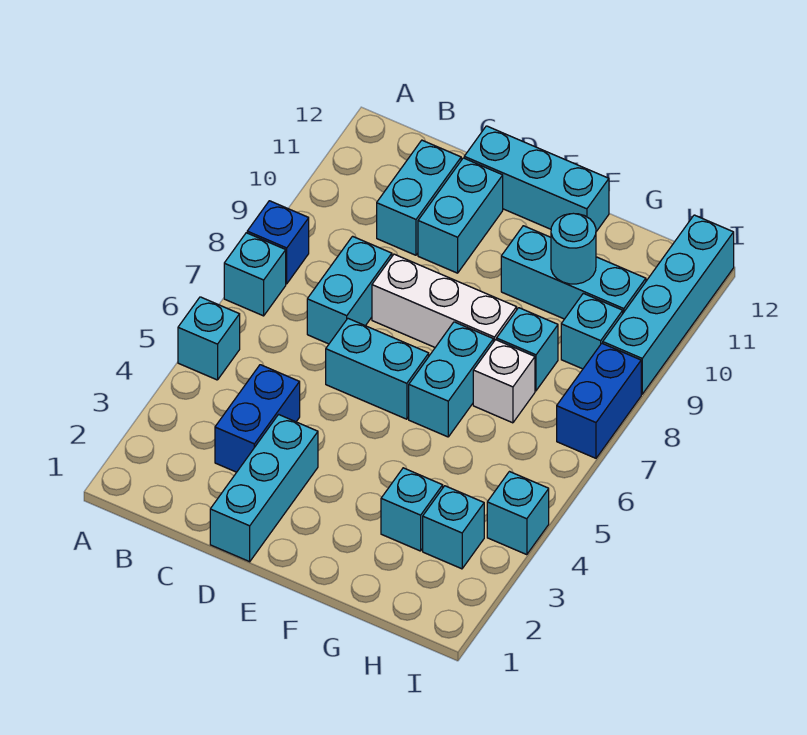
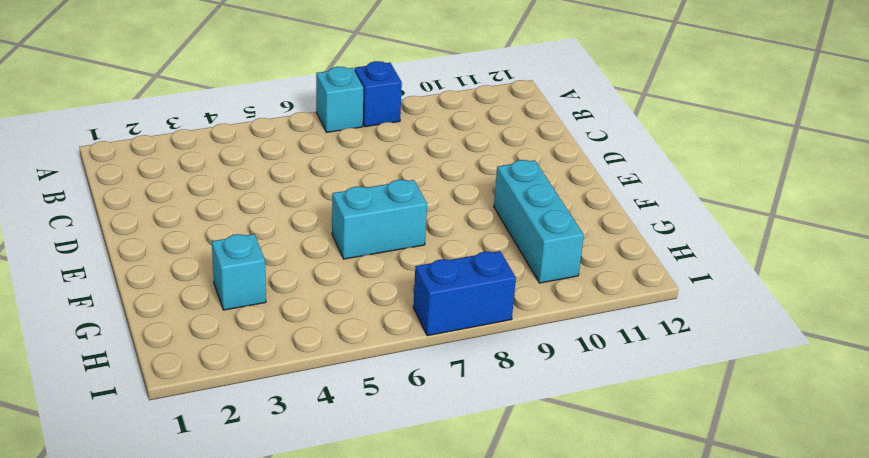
none -> cyan brick A5 level 1
none -> blue brick C3:C4 level 1
none -> cyan brick C7:C8 level 1

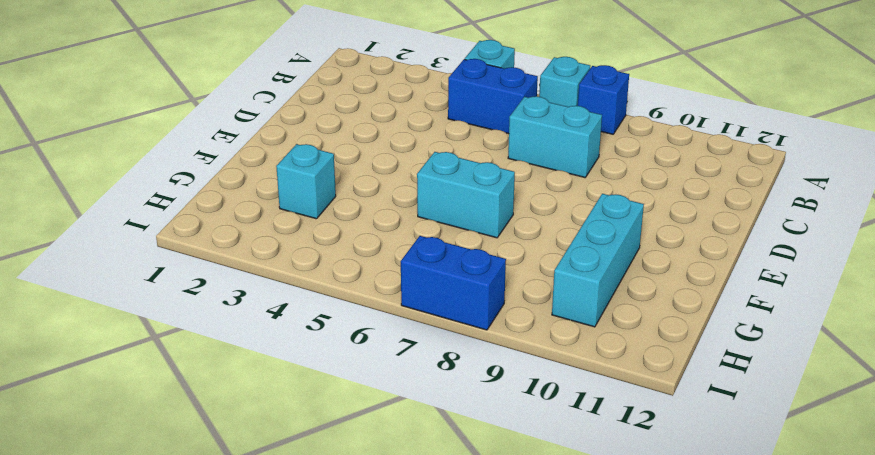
blue brick B5:B6 level 1 -> blue brick C3:C4 level 1
none -> cyan brick C10:C11 level 1
none -> cyan brick D1:D3 level 1
none -> cyan brick D6:E6 level 1

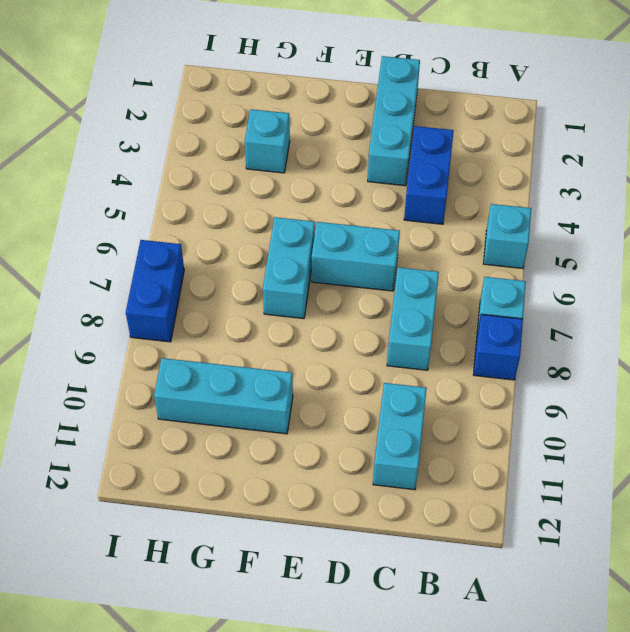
none -> white brick D8:F8 level 1
none -> cyan brick D10:D11 level 1
none -> cyan brick D12:F12 level 1

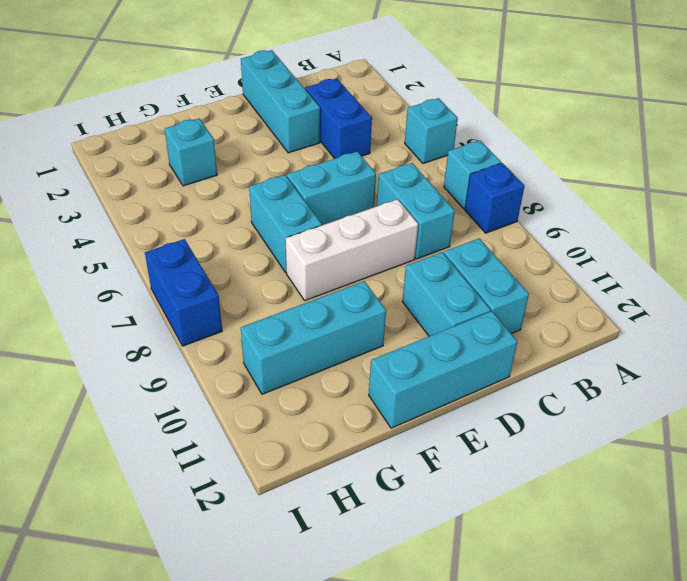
none -> white brick G7 level 1
none -> cyan brick G8 level 1
none -> cyan brick H3 level 1

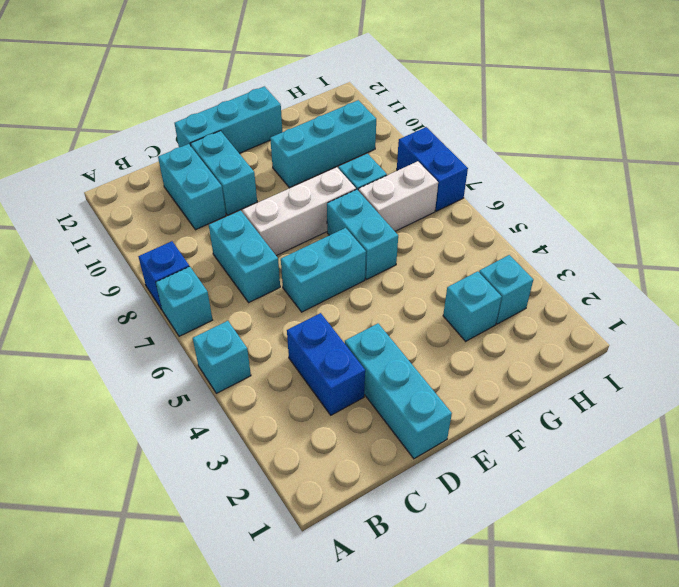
white brick G7:H7 level 1 -> white brick G7 level 1
none -> cyan brick H9 level 1
none -> cyan brick I4 level 1
none -> cyan brick I9:I12 level 1

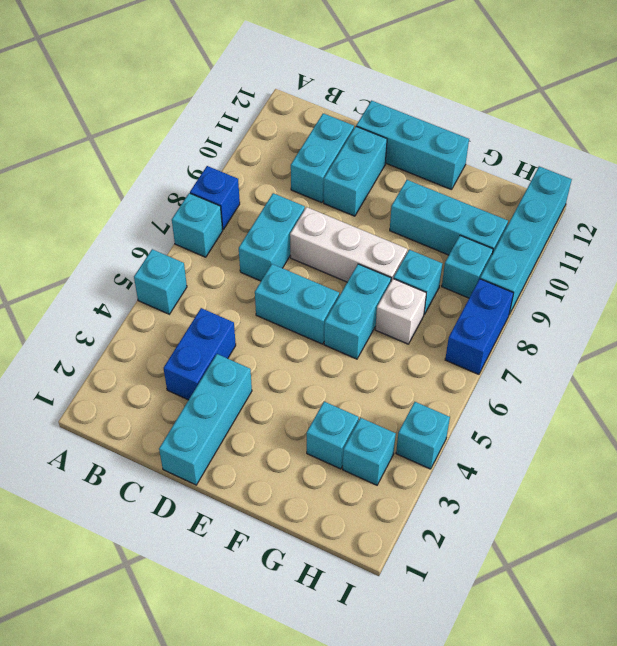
none -> cyan round brick G10 level 2

